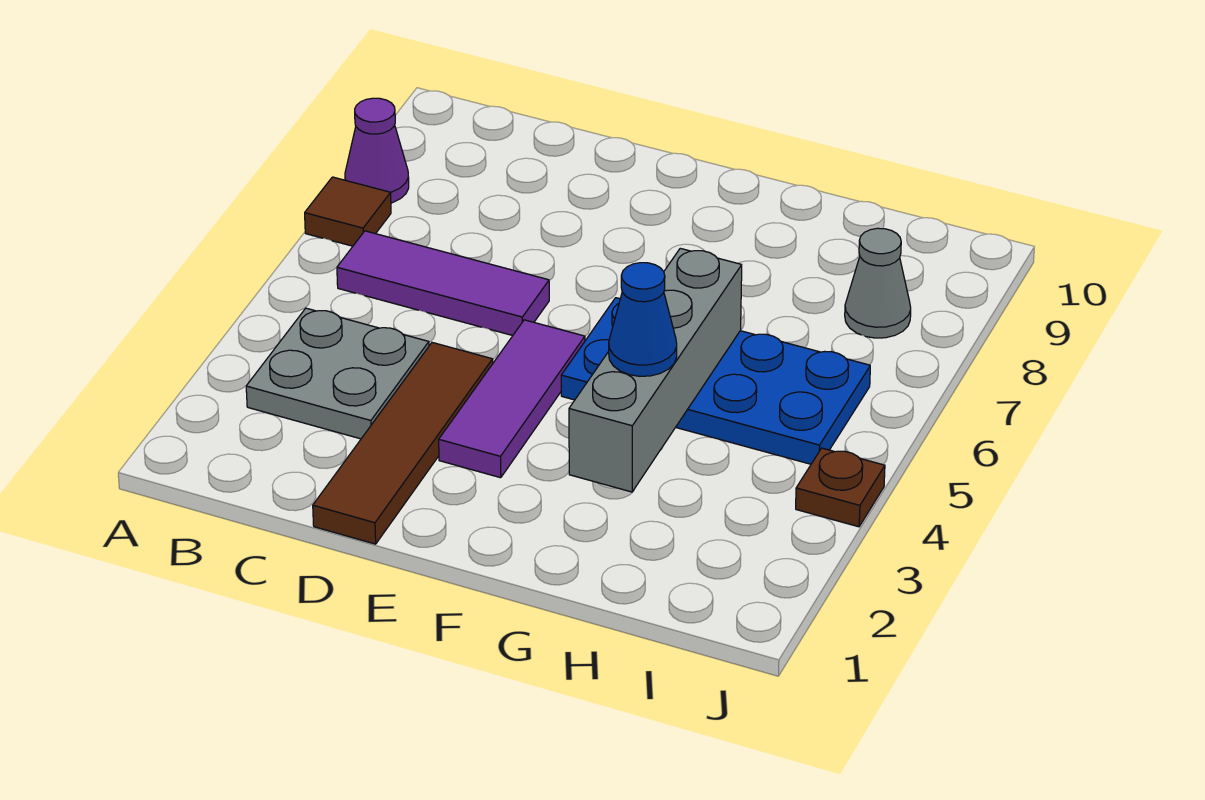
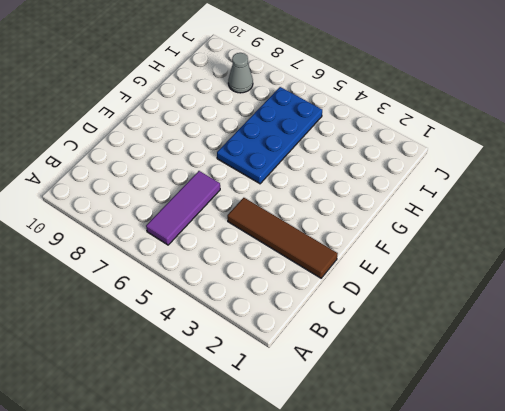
none -> brown tile A7 level 1
none -> purple cone A8 level 1

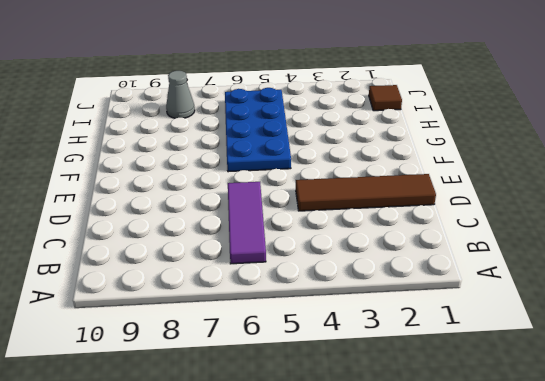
brown tile I1 level 1 -> brown tile A7 level 1
none -> purple cone A8 level 1
none -> grey plate B3:C4 level 1

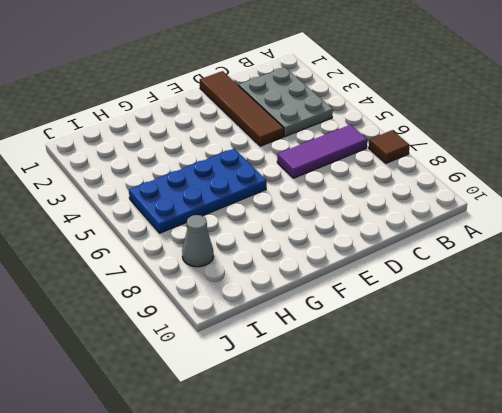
grey plate B2:C4 level 1 -> grey plate B3:C4 level 1
none -> purple cone A8 level 1
none -> purple tile E3:E5 level 1

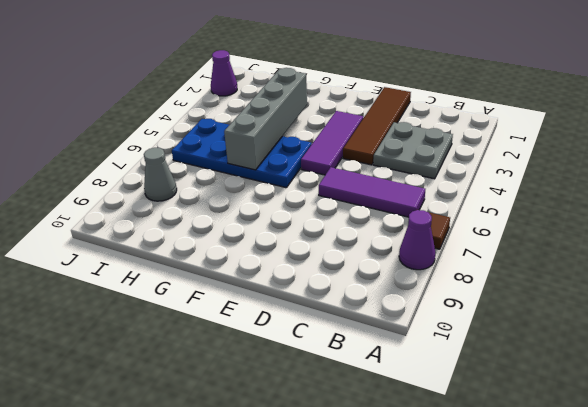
purple cone J2 level 1 -> none
none -> brown plate J4 level 1
none -> blue cone G4 level 3

